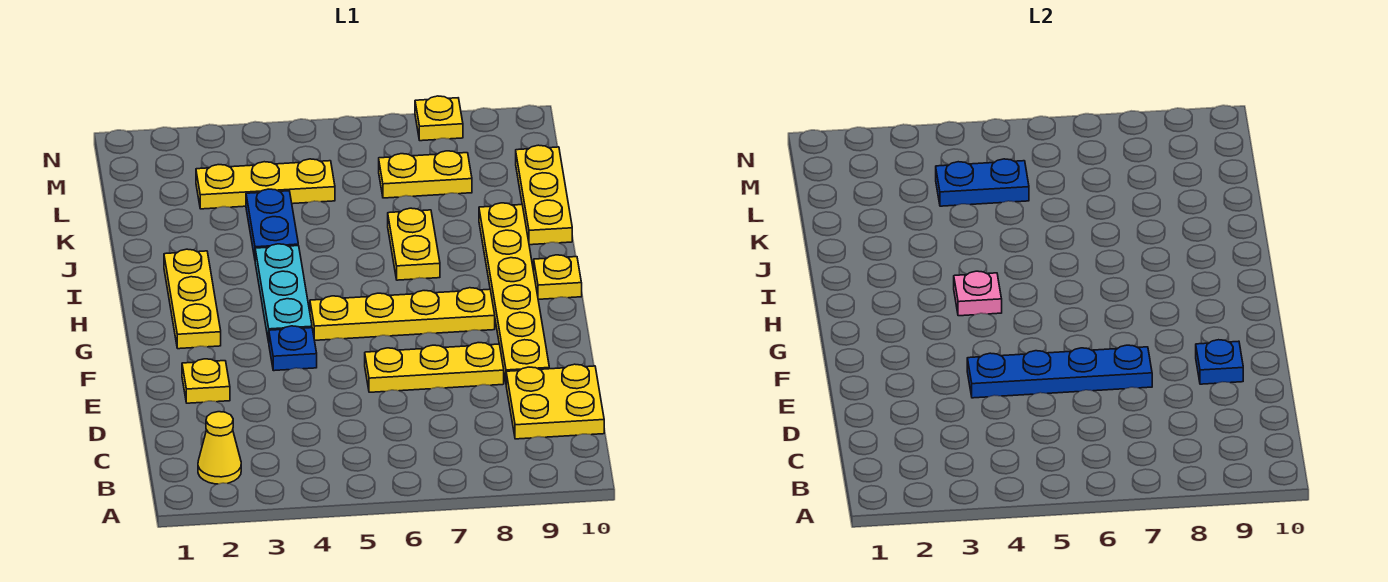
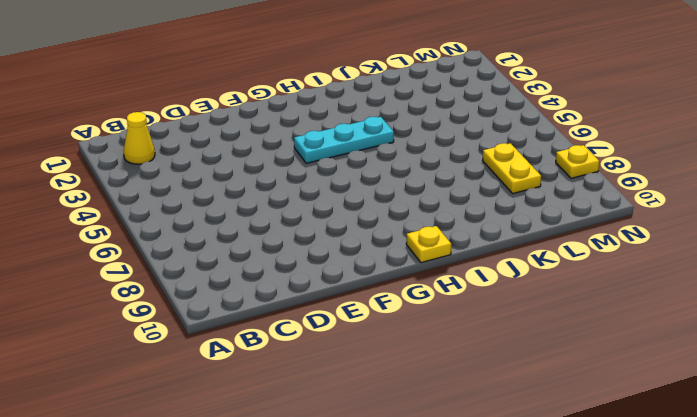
none -> yellow plate C9:D10 level 1
none -> yellow plate E2 level 1
none -> yellow plate E6:E8 level 1

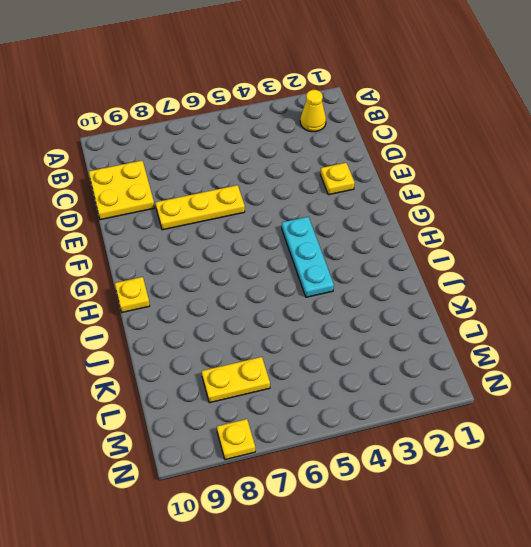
none -> yellow plate E9:J9 level 1
none -> blue plate F4 level 1
none -> yellow plate G2:I2 level 1

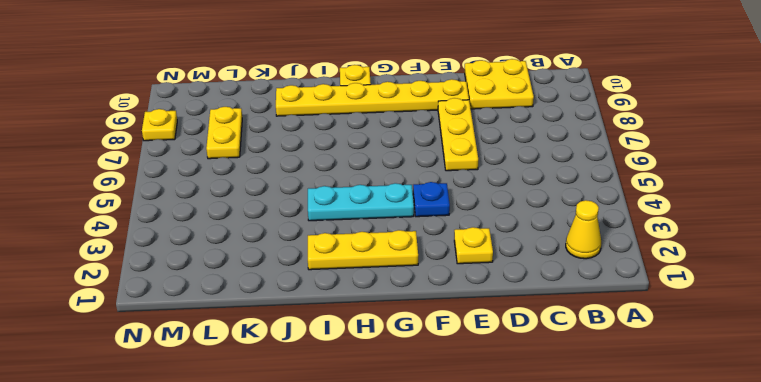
none -> yellow plate G5:G8 level 1
none -> yellow plate I7:J7 level 1
none -> blue plate J4:K4 level 1

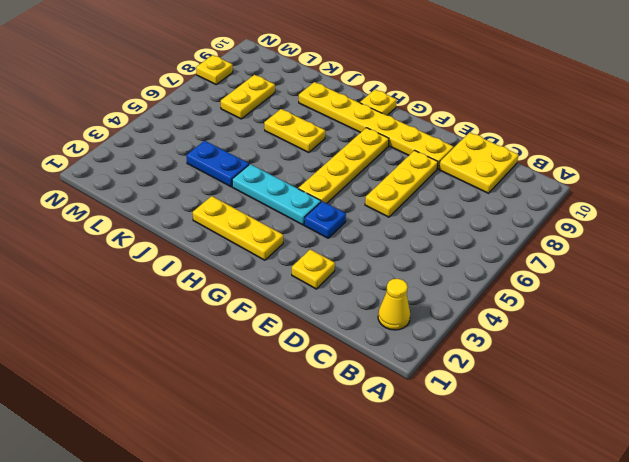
none -> yellow plate J10:L10 level 1
none -> yellow plate L3:L5 level 1
none -> blue plate E4:E7 level 2

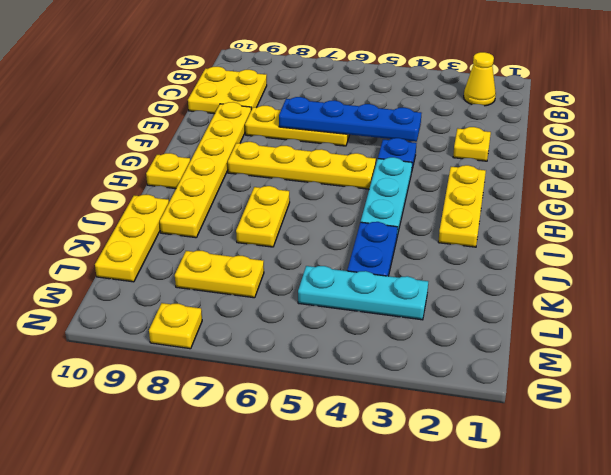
cyan plate L3:L5 level 1 -> yellow plate L3:L5 level 1
none -> blue plate E9 level 2
none -> pink plate H4 level 2
none -> blue plate L4:L5 level 2

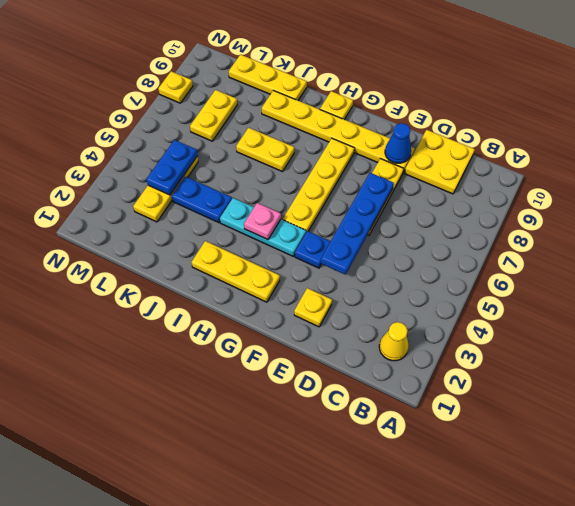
blue cone E9 level 2 -> blue plate E9 level 2

